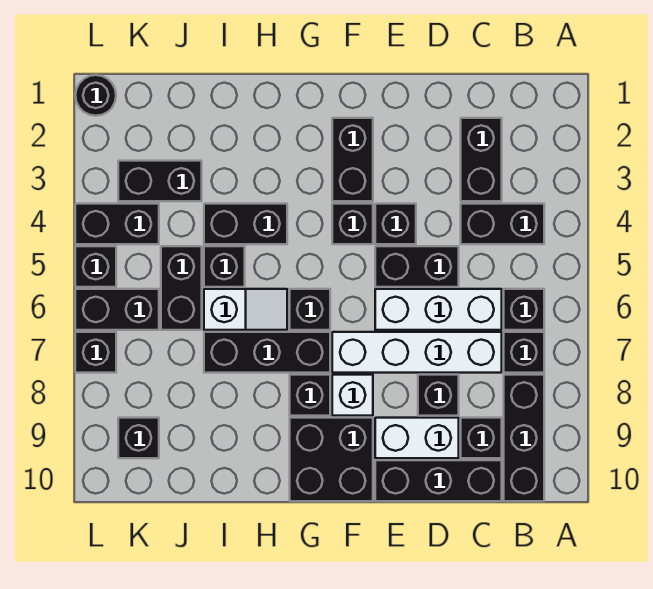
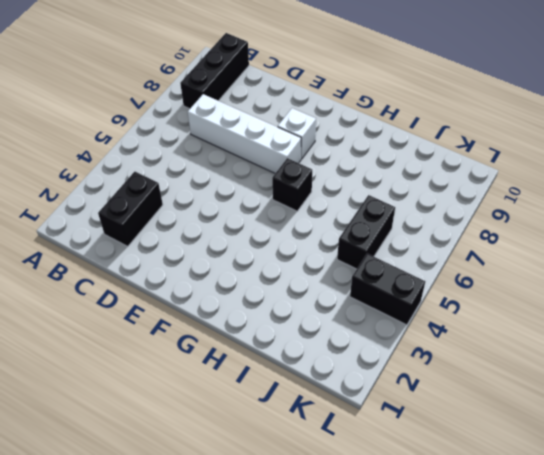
none -> black brick B4:C4 level 1
none -> black brick B6 level 1
none -> black brick B7 level 1
none -> white brick C6:E6 level 1

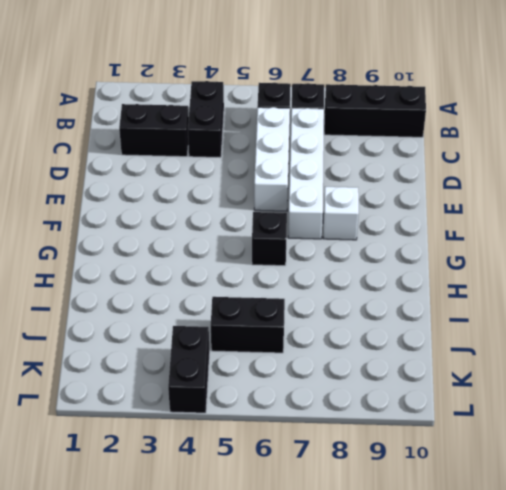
none -> black brick C9 level 1
none -> black brick C10:E10 level 1
none -> black brick D5:E5 level 1
none -> black brick D8 level 1

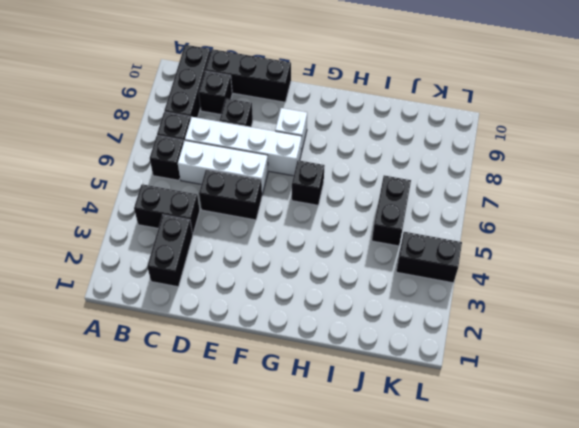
none -> white brick D9:E9 level 1
none -> black brick E4 level 1
none -> black brick F2:F3 level 1
none -> black brick F4 level 1

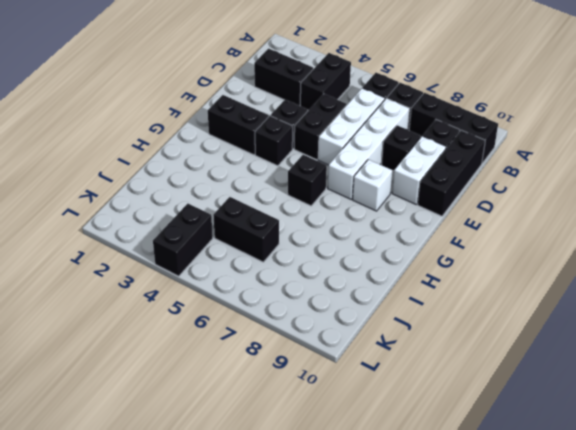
none -> black brick F9:G10 level 1
none -> black brick G7:I7 level 1
none -> black brick G8 level 1
none -> black brick H4:I4 level 1

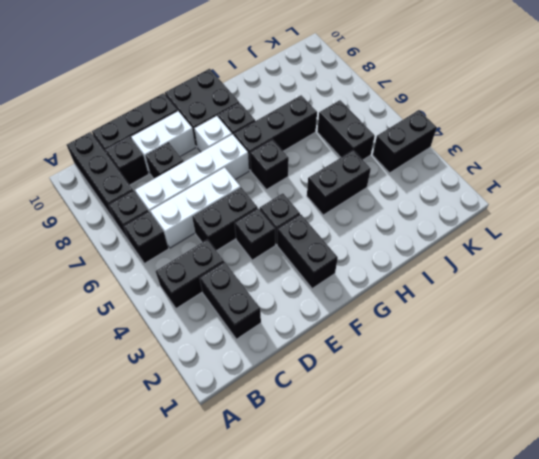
none -> white slope H6:I6 level 1 top I
none -> black brick I5 level 1
none -> black brick J3:K3 level 1
none -> black brick K6:L6 level 1

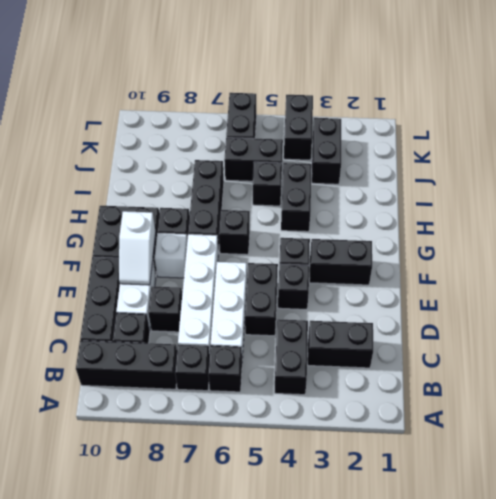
white slope E9:F9 level 2 top F -> white slope H6:I6 level 1 top I
none -> black brick K9 level 1
none -> black round brick L1 level 1
none -> black brick L5 level 1
none -> black brick L7 level 1

